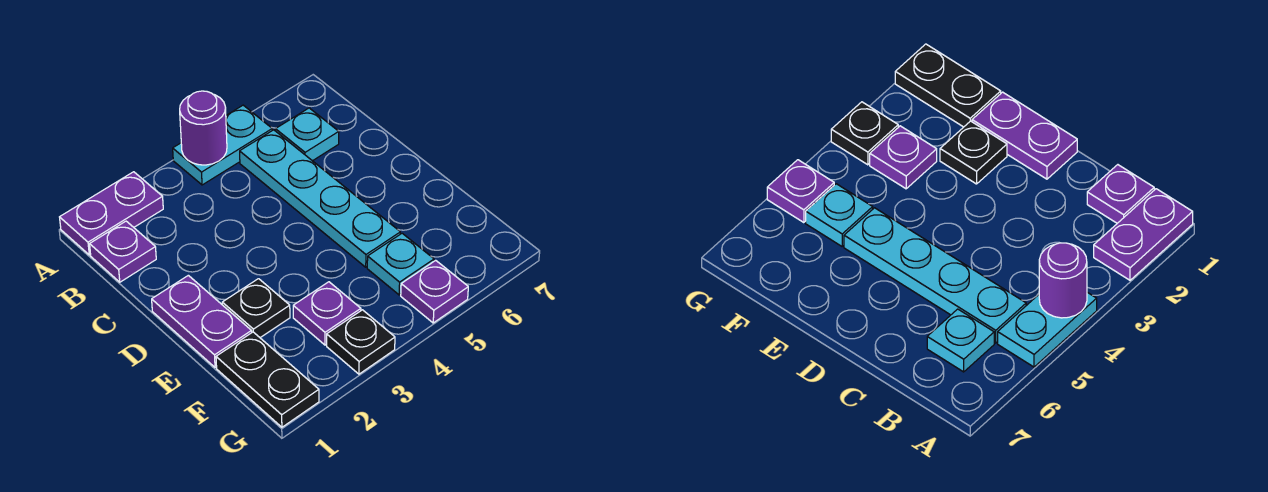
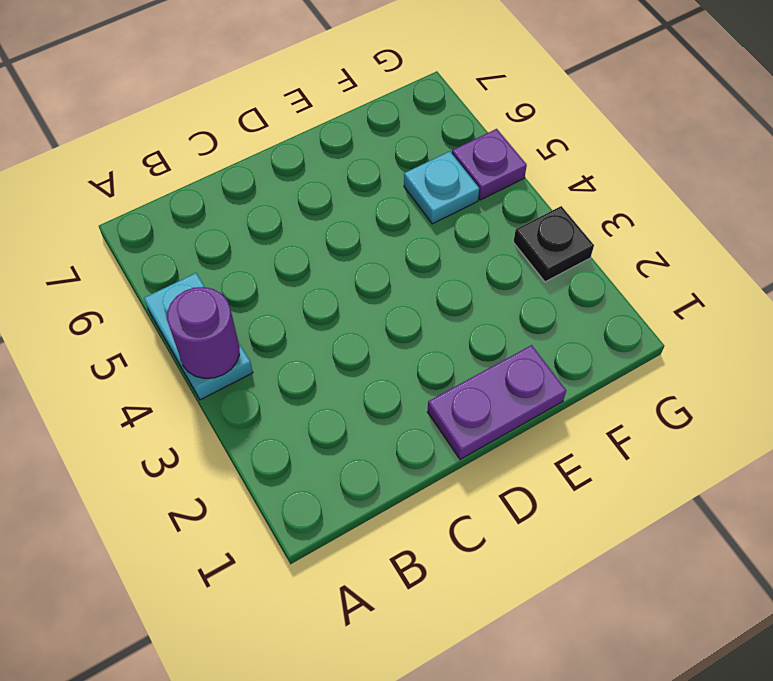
none -> purple plate A1:A2 level 1
none -> purple plate B1 level 1
none -> cyan plate B5:E5 level 1

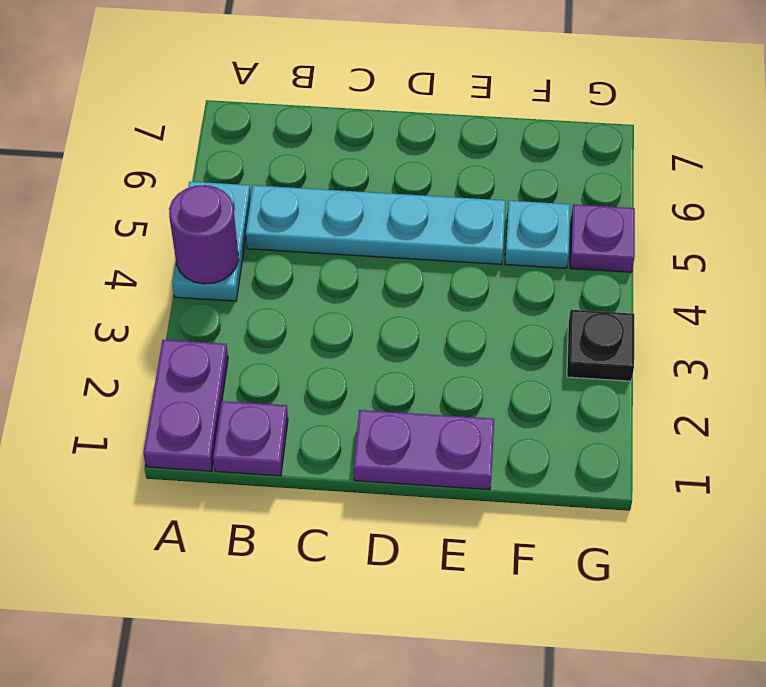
none -> cyan plate B6 level 1
none -> black plate E2 level 1
none -> black plate F1:G1 level 1

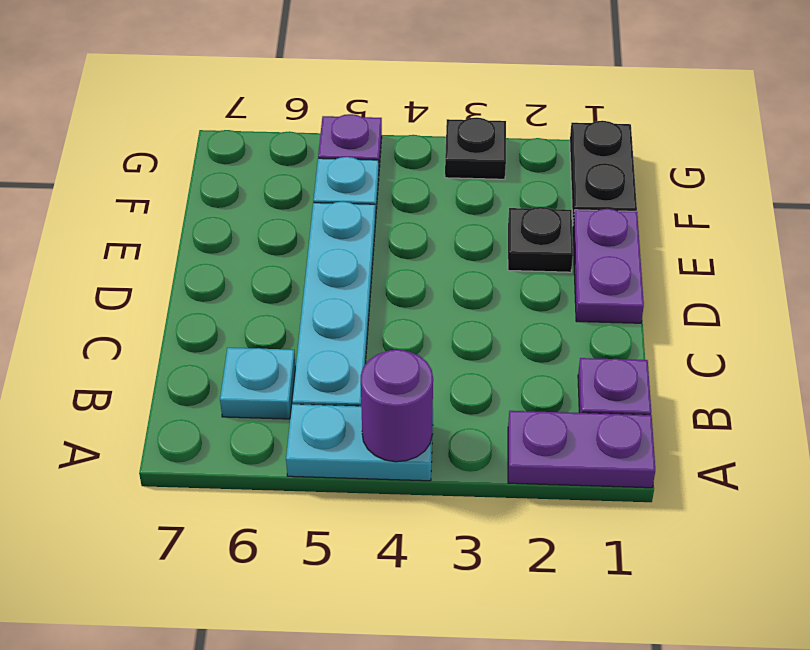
none -> purple plate F3 level 1

